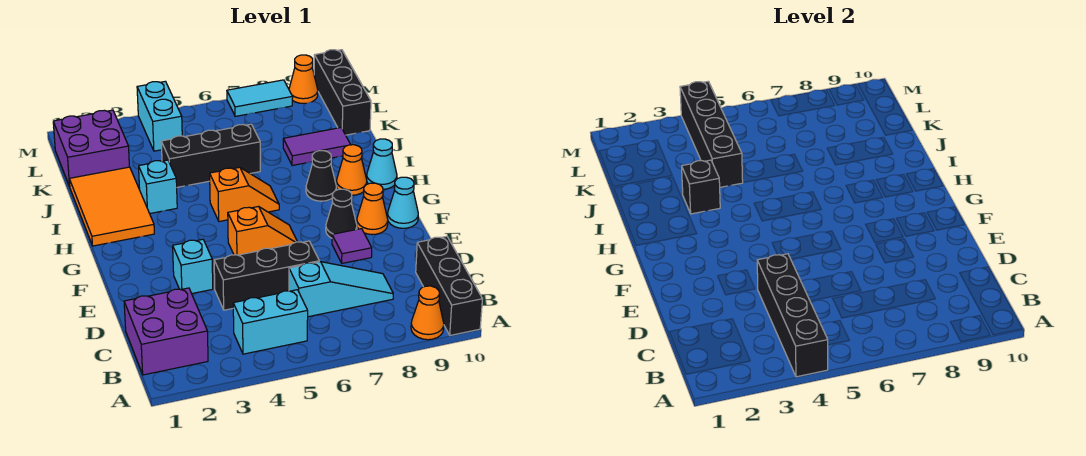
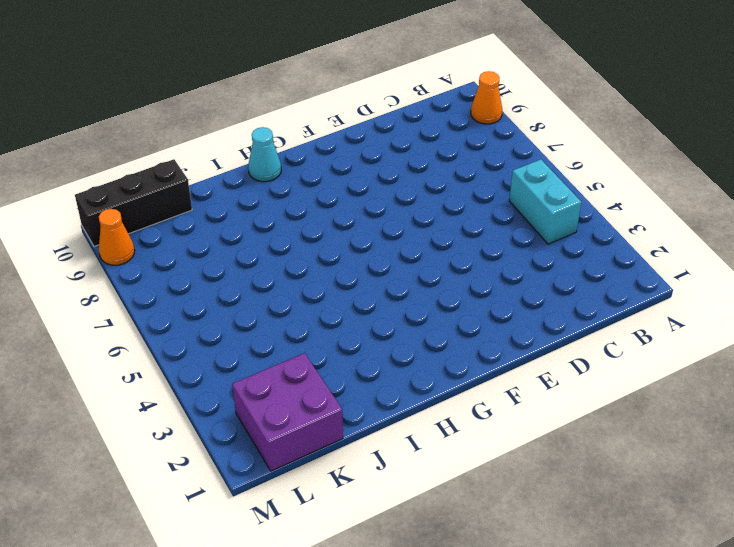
none -> black brick A10:C10 level 1
none -> purple brick B1:C2 level 1
none -> cyan slope C6:C8 level 1 top 6

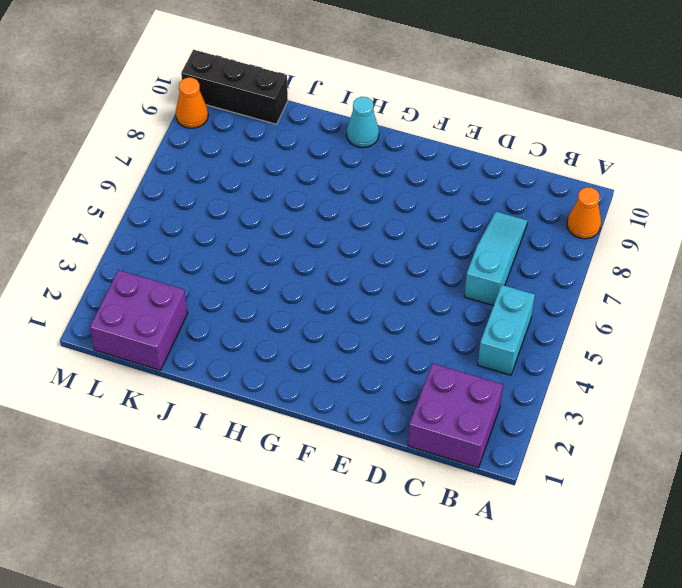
none -> black brick A10:C10 level 1
none -> black brick D4:D6 level 1
none -> cyan brick E3 level 1

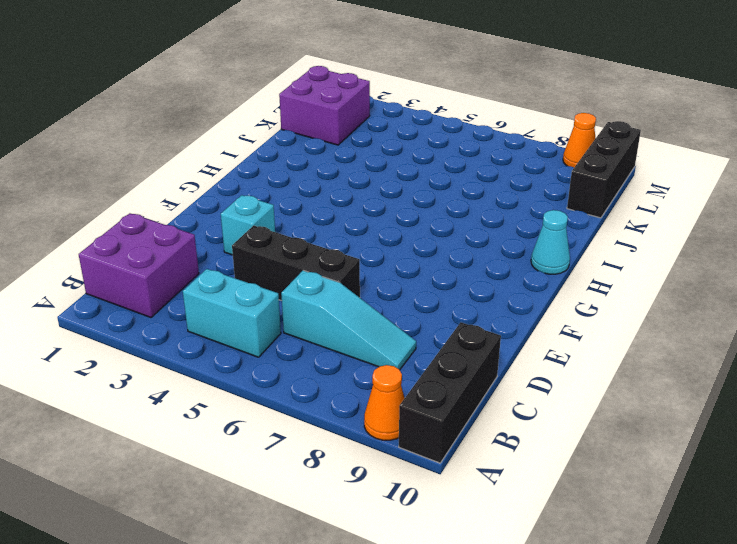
none -> purple tile E8 level 1
none -> orange slope F5:F6 level 1 top 5
none -> black cone F8 level 1

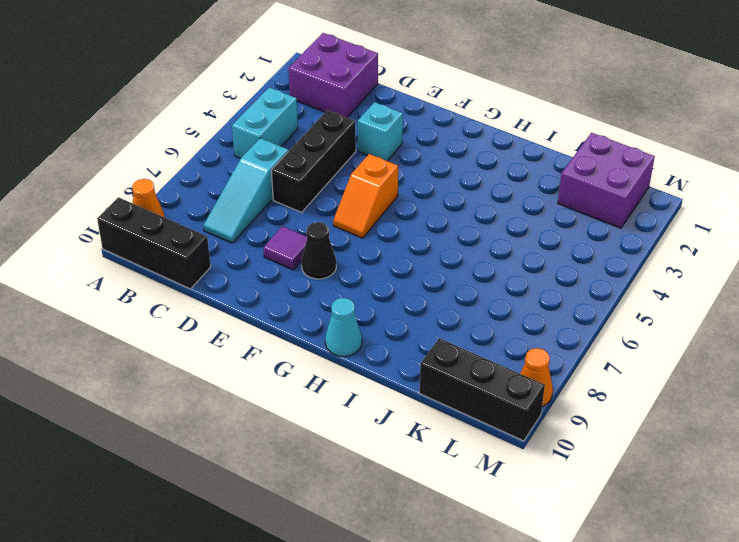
none -> orange cone F9 level 1
none -> cyan cone F10 level 1
none -> orange tile H1:J2 level 1

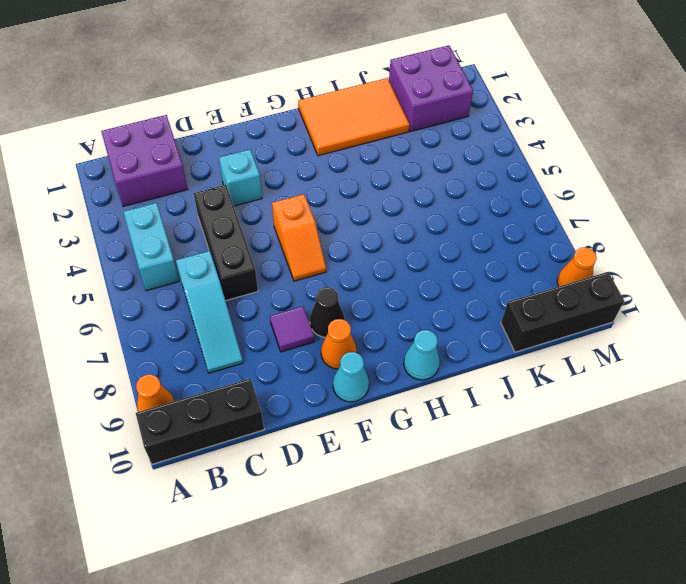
none -> orange slope H5:H6 level 1 top 5
none -> black cone H8 level 1
none -> orange cone H9 level 1

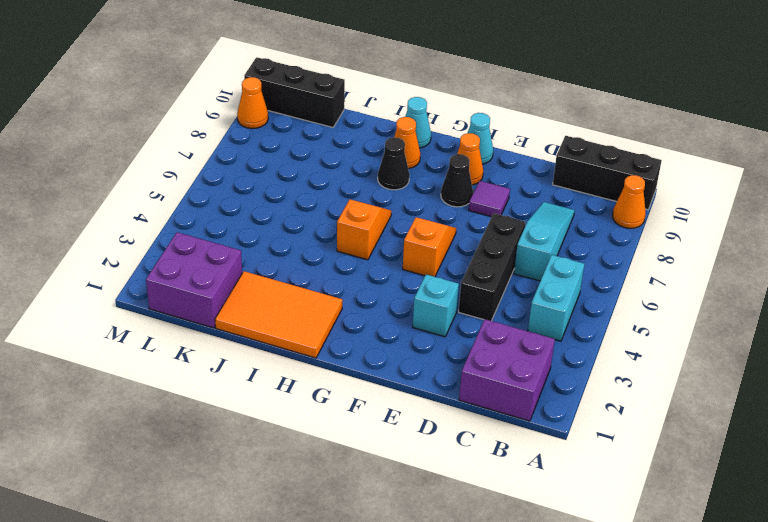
none -> cyan brick I3 level 1
none -> black brick J4:J6 level 1
none -> purple tile J8:J9 level 1

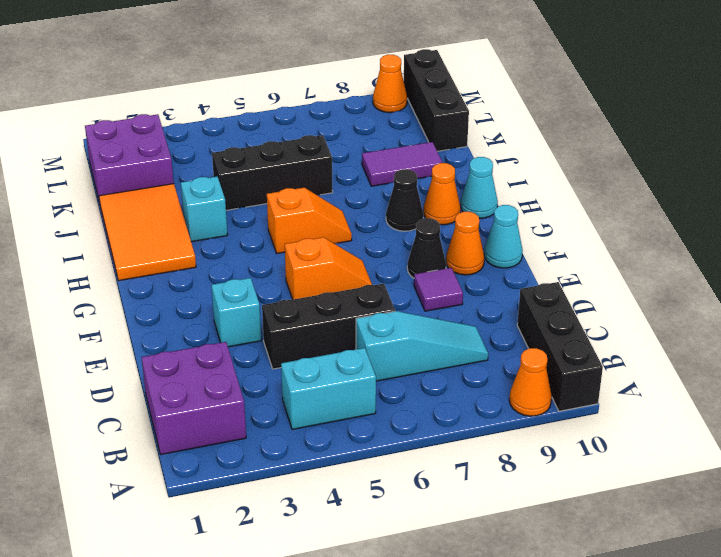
none -> cyan brick L4:M4 level 1
none -> cyan tile M7:M8 level 1
none -> black brick A4:D4 level 2

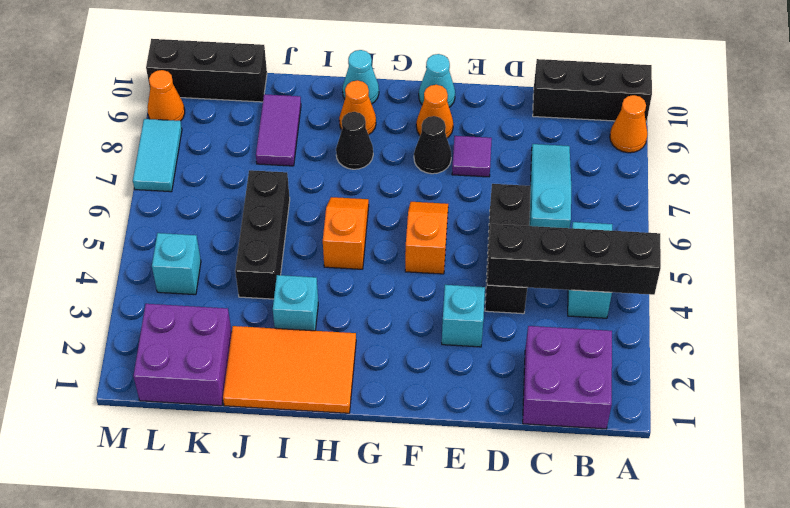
cyan brick L4 level 1 -> cyan brick L4:M4 level 1
none -> black brick I3 level 2
none -> black brick J4:M4 level 2

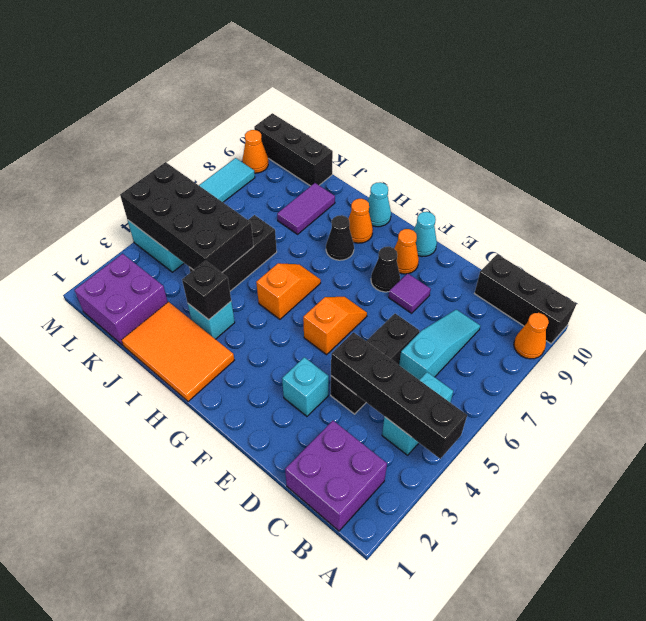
black brick J4:M5 level 2 -> black brick J4:M4 level 2

